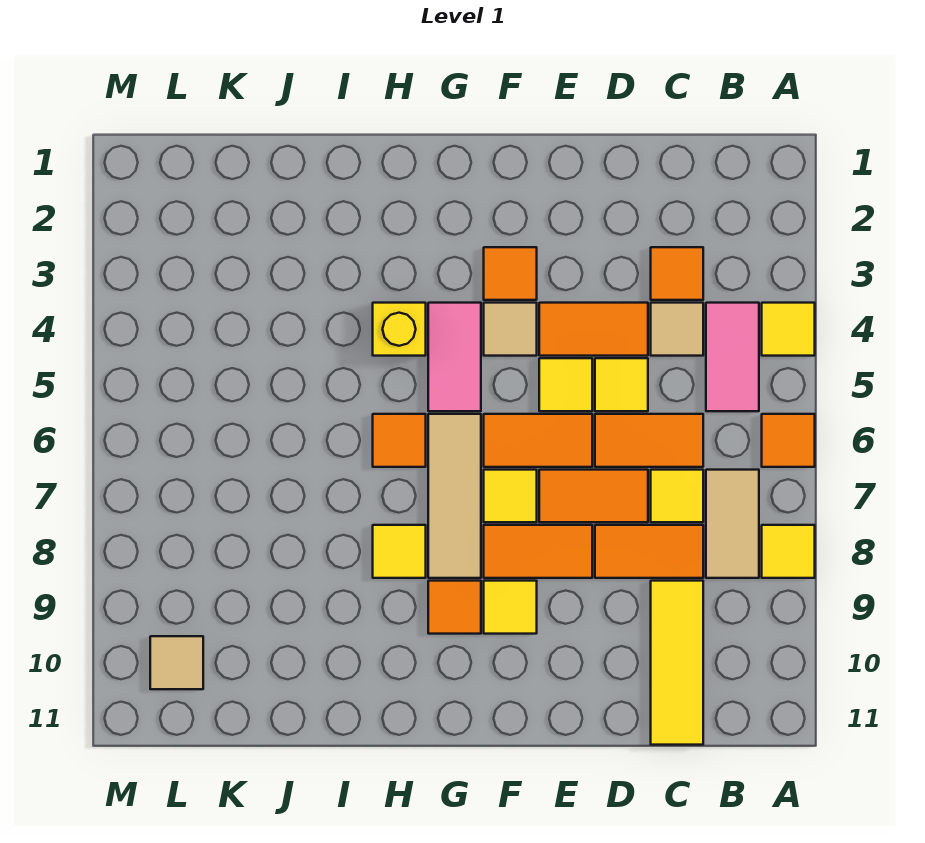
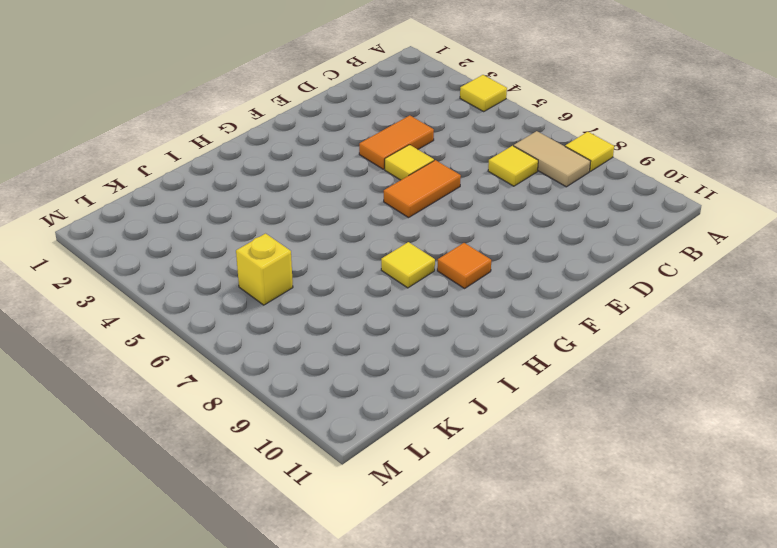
yellow brick K6 level 1 -> yellow brick H4 level 1
none -> orange tile A6 level 1
none -> pink tile B4:B5 level 1
none -> orange tile C3 level 1

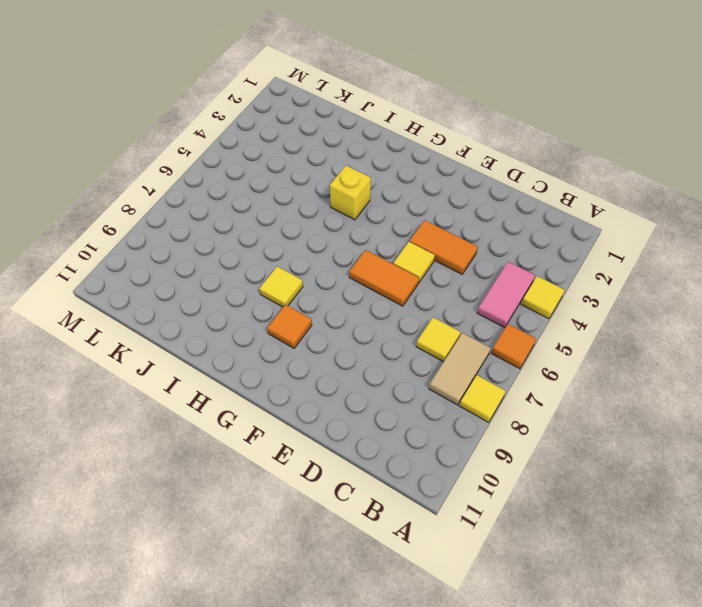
none -> orange tile C3 level 1
none -> tan tile C4 level 1
none -> orange tile C6:D6 level 1

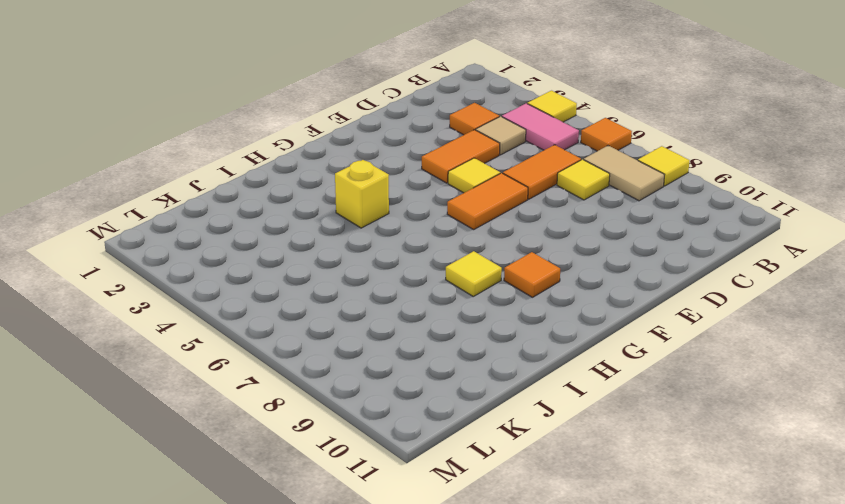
none -> orange tile C8:D8 level 1
none -> yellow tile C9:C11 level 1
none -> yellow tile D5 level 1

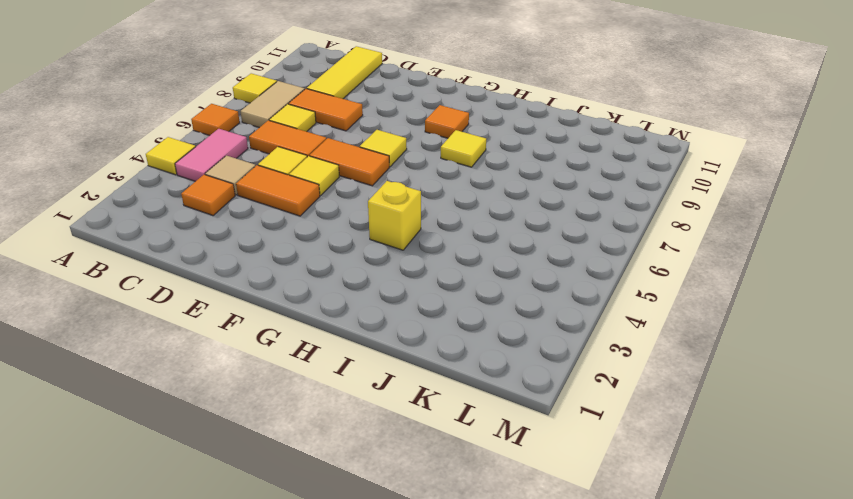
none -> orange tile D7:E7 level 1
none -> orange tile E8:F8 level 1
none -> orange tile F3 level 1

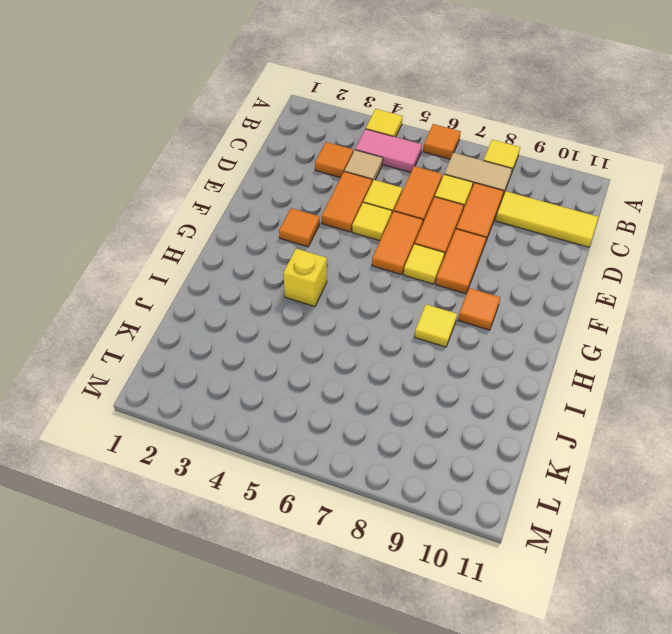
none -> tan tile F4 level 1
none -> yellow tile F9 level 1
none -> pink tile G4:G5 level 1

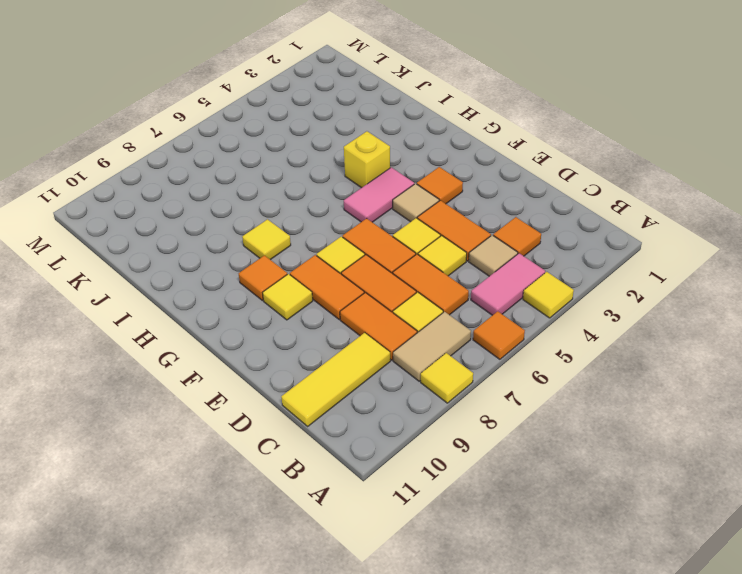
none -> tan tile G6:G8 level 1
none -> orange tile H6 level 1
none -> tan tile L10 level 1

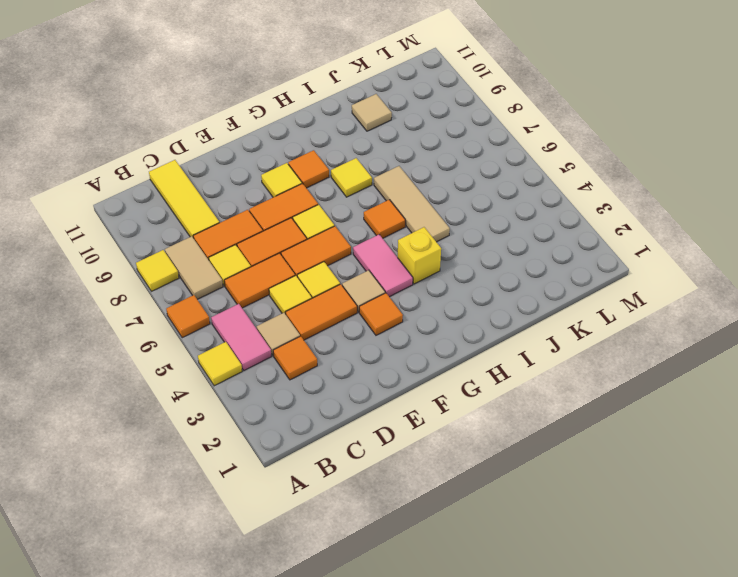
tan tile I5:I7 level 1 -> tan tile G6:G8 level 1
tan tile J10 level 1 -> tan tile L10 level 1

